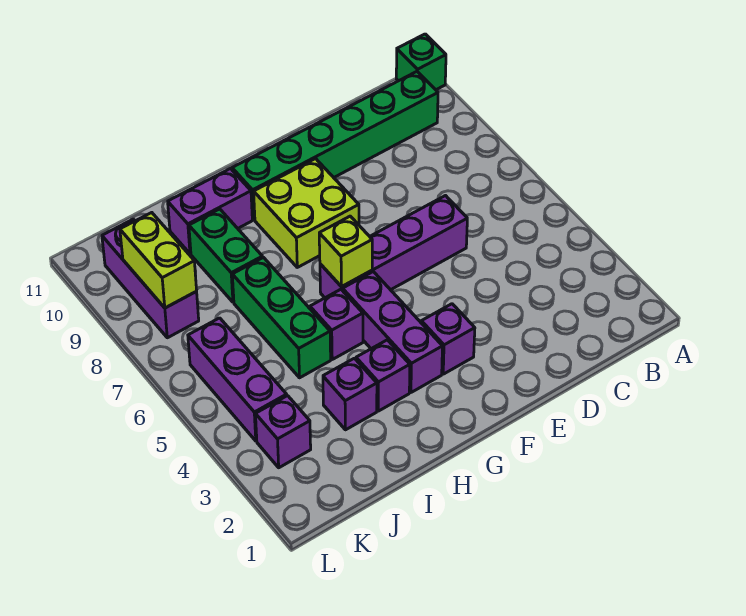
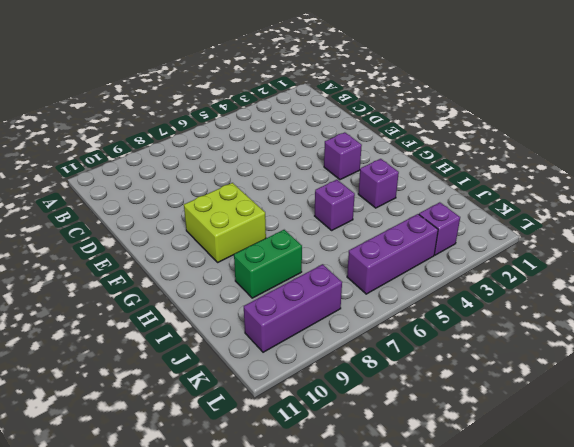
none -> green brick A11 level 1
none -> green brick B10:G10 level 1
none -> purple brick D6:G6 level 1

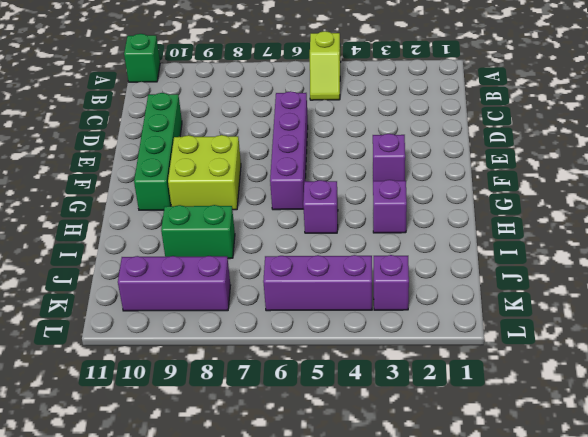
lime slope A5:B5 level 1 top A -> none
green brick D10:G10 level 1 -> green brick B10:G10 level 1
none -> purple brick G3:G5 level 1
none -> purple brick H10:I10 level 1
none -> purple brick I3 level 1

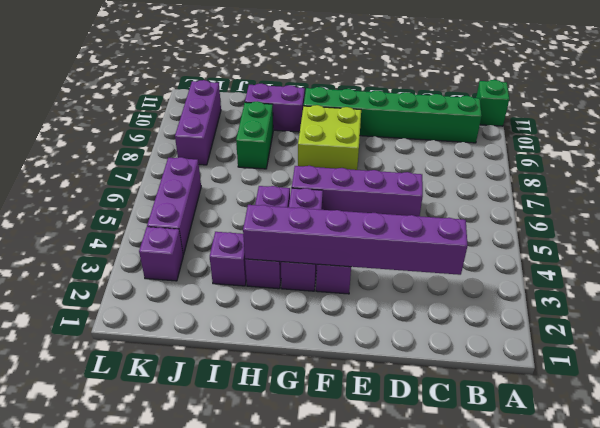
purple brick C3:H3 level 2 -> none
none -> green brick I5:I7 level 1
none -> lime brick G6 level 2
none -> lime brick K8:K9 level 2

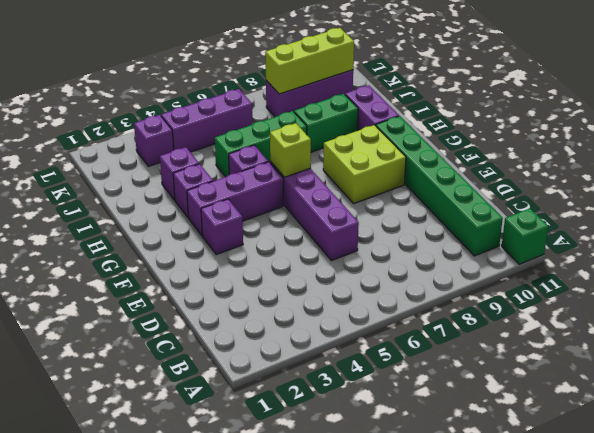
lime brick K8:K10 level 2 -> lime brick K8:K9 level 2

